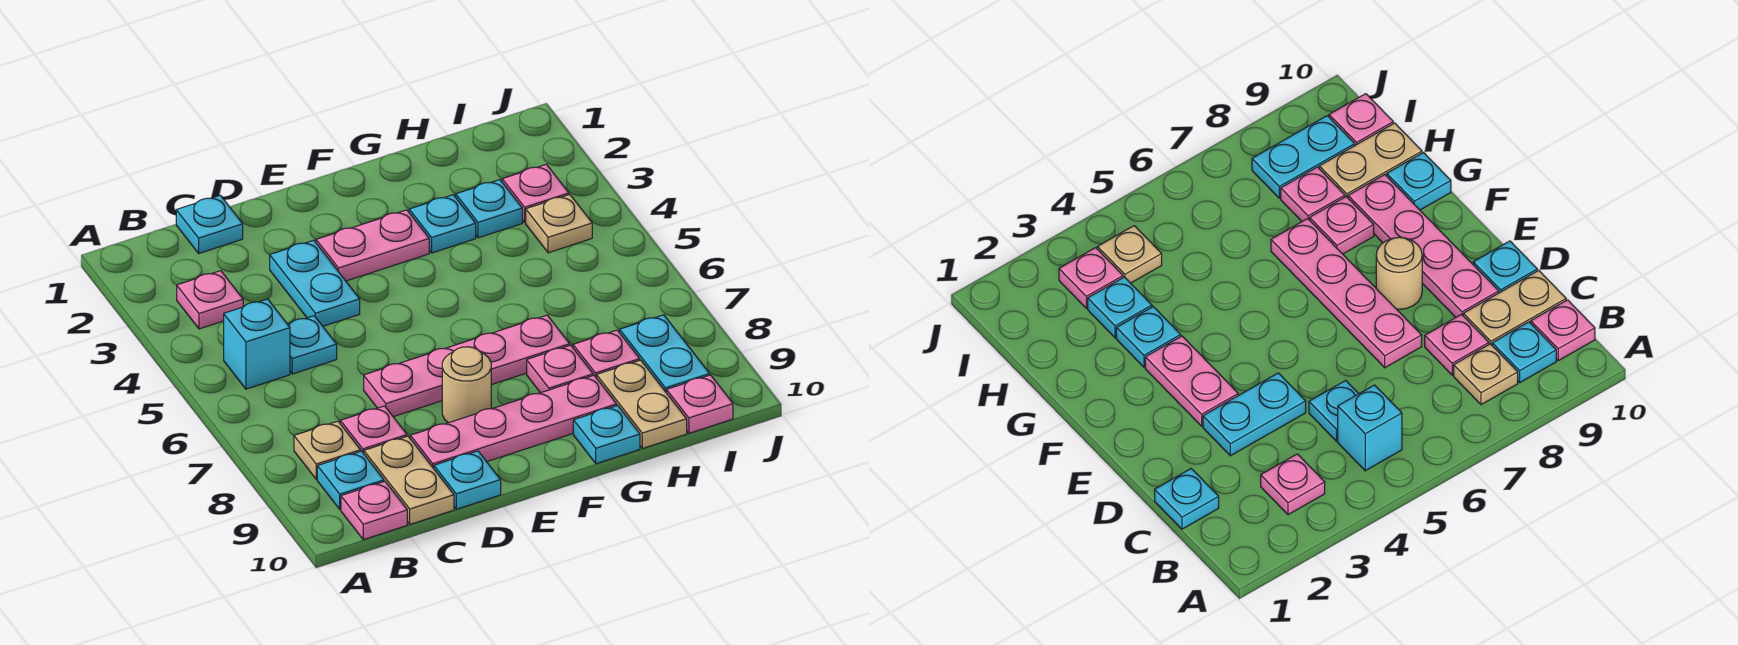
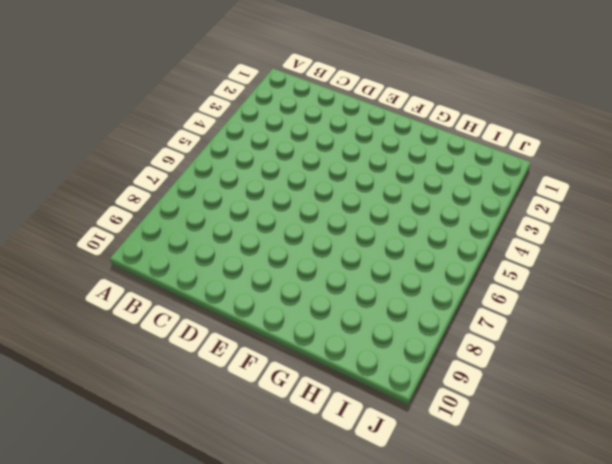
none -> pink plate B3 level 1
none -> cyan brick B5 level 1
none -> tan plate B8 level 1

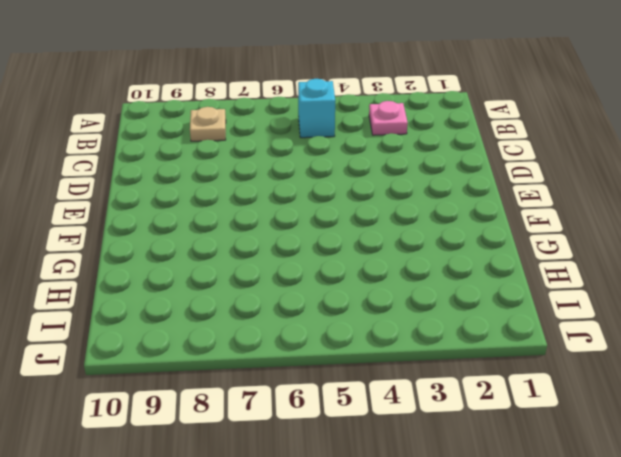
none -> cyan plate B9 level 1
none -> pink plate B10 level 1
none -> cyan plate C1 level 1

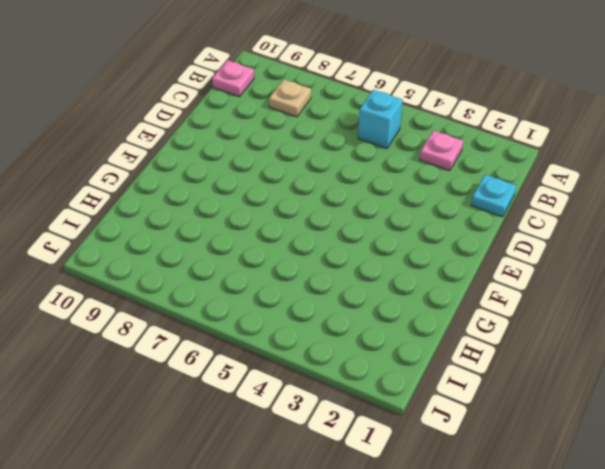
none -> cyan plate B9 level 1
none -> cyan plate C5 level 1
none -> pink plate C8 level 1

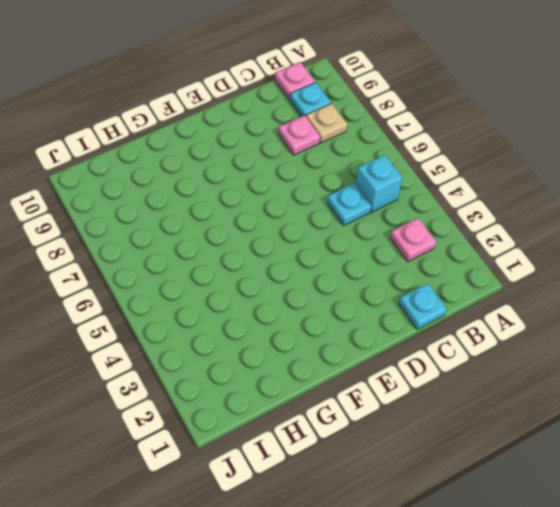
none -> tan plate C9:C10 level 1
none -> cyan plate D3:D4 level 1
none -> pink plate D7:G7 level 1

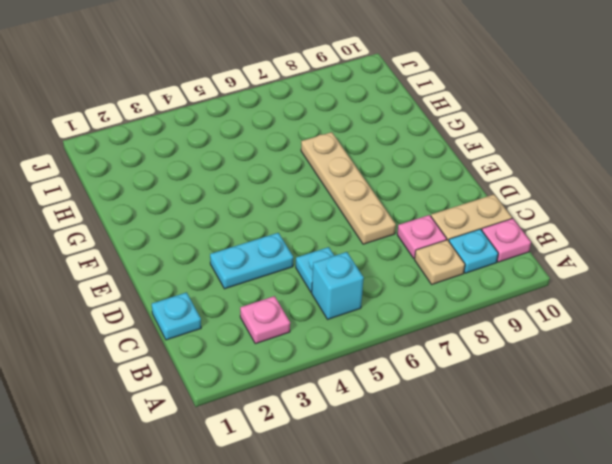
tan plate D7:G7 level 1 -> pink plate D7:G7 level 1
none -> pink plate D9:G9 level 1
none -> cyan plate D10 level 1
none -> pink plate E3:F3 level 1

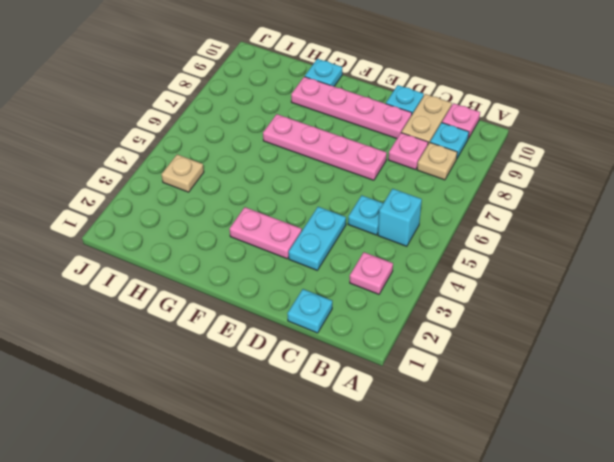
none -> tan round brick E8 level 1
none -> cyan plate G3 level 1
none -> pink plate G8 level 1

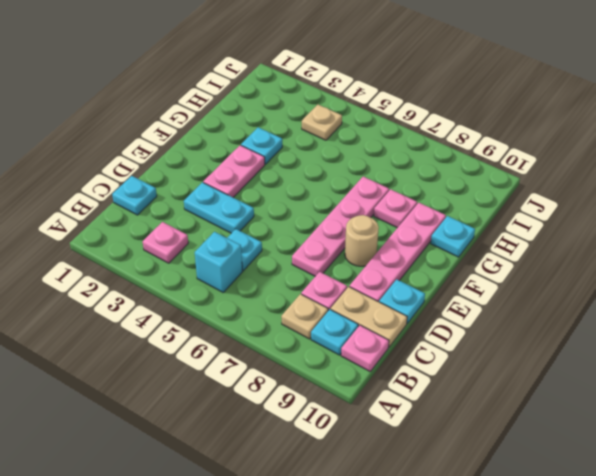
none -> cyan plate H3 level 1
none -> pink plate H8 level 1
none -> tan plate H9:H10 level 1

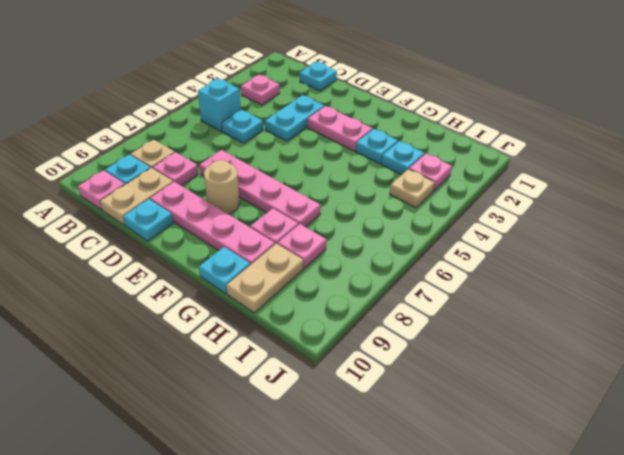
none -> cyan plate I8:I9 level 1
none -> pink plate I10 level 1

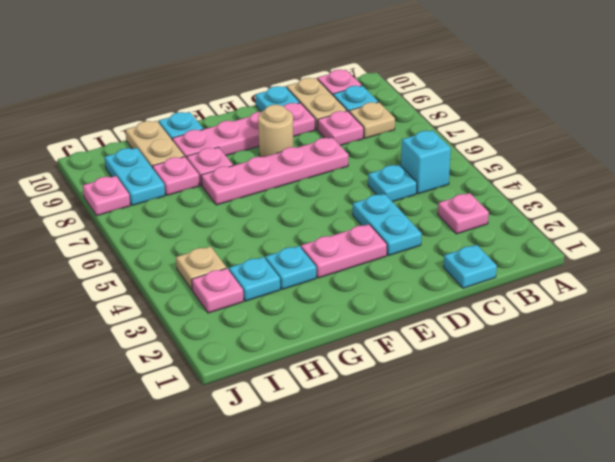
pink plate J8 level 1 -> pink plate I10 level 1

